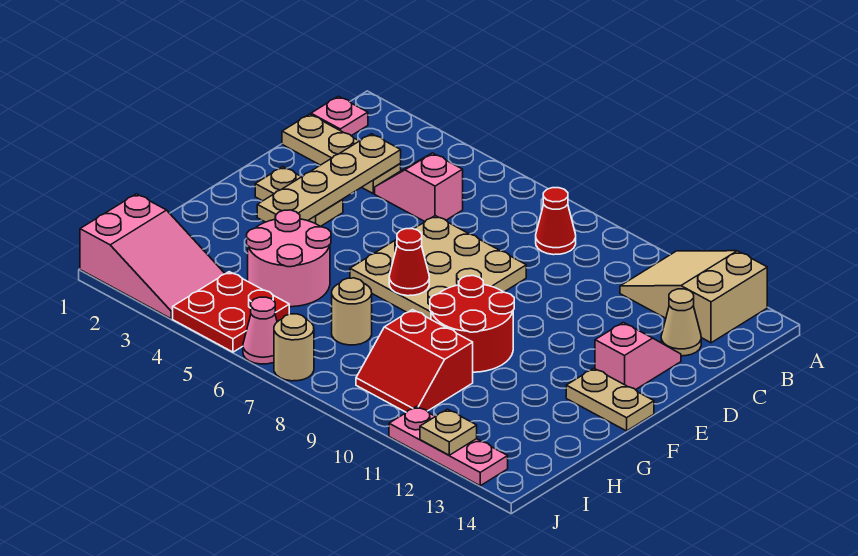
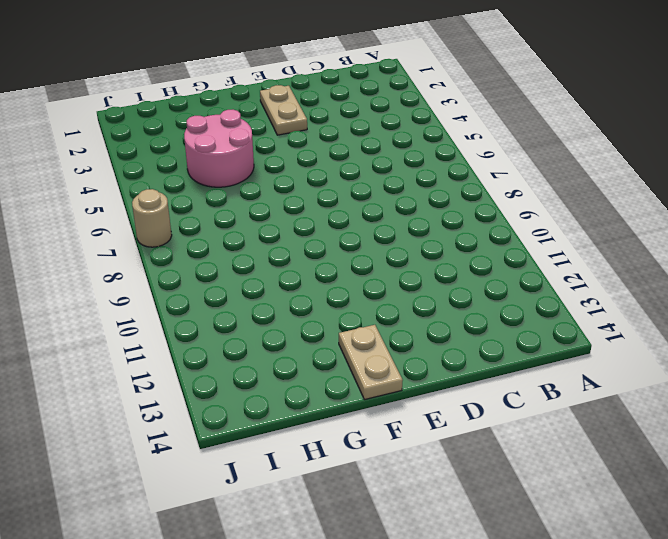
none -> tan slope A11:B13 level 1 top 13
none -> pink plate B1 level 1
none -> red cone B8 level 1

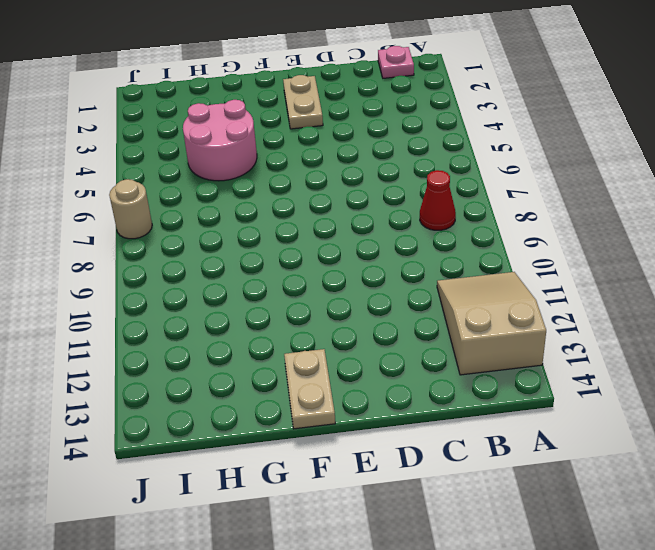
none -> tan plate C1:C3 level 1
none -> pink slope C4:C5 level 1 top 5
none -> tan cone C13 level 1

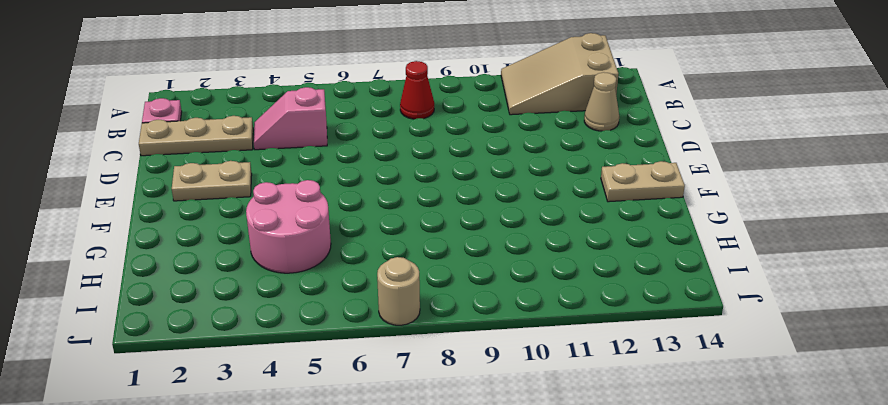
none -> tan plate D6:F8 level 1
none -> pink slope D13:E13 level 1 top E
none -> red round brick F9:G10 level 1

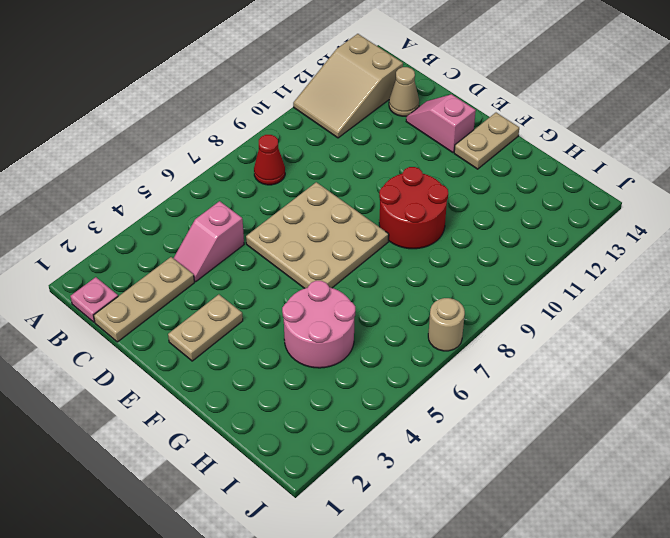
none -> tan round brick H7 level 1
none -> red slope H9:I10 level 1 top H
none -> pink slope I1:J3 level 1 top 1

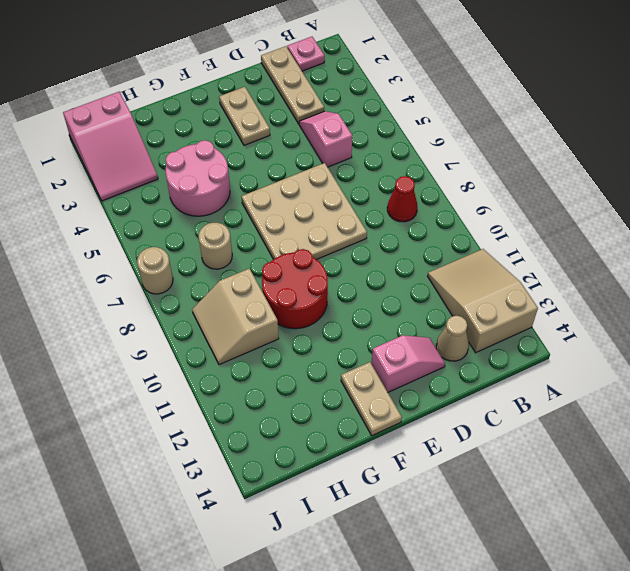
tan slope H9:I10 level 1 top H -> red slope H9:I10 level 1 top H
none -> red plate I4:J5 level 1
none -> pink cone J6 level 1
none -> pink plate J11:J13 level 1

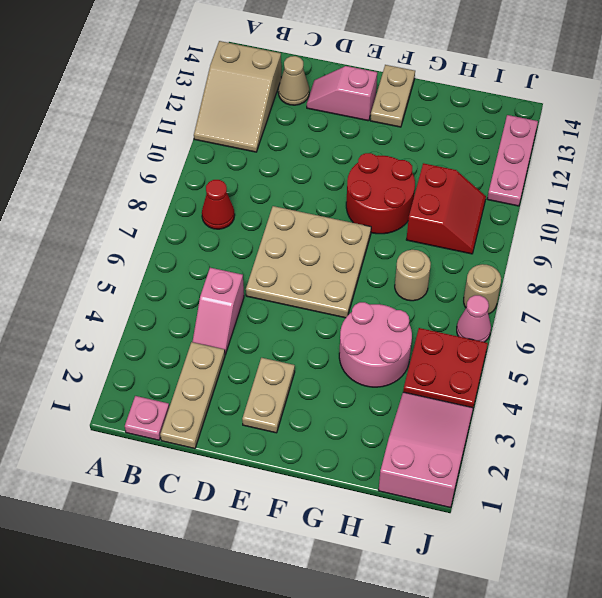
none -> tan plate C3:F3 level 2
none -> red cone F7 level 2
none -> tan plate J12 level 2

